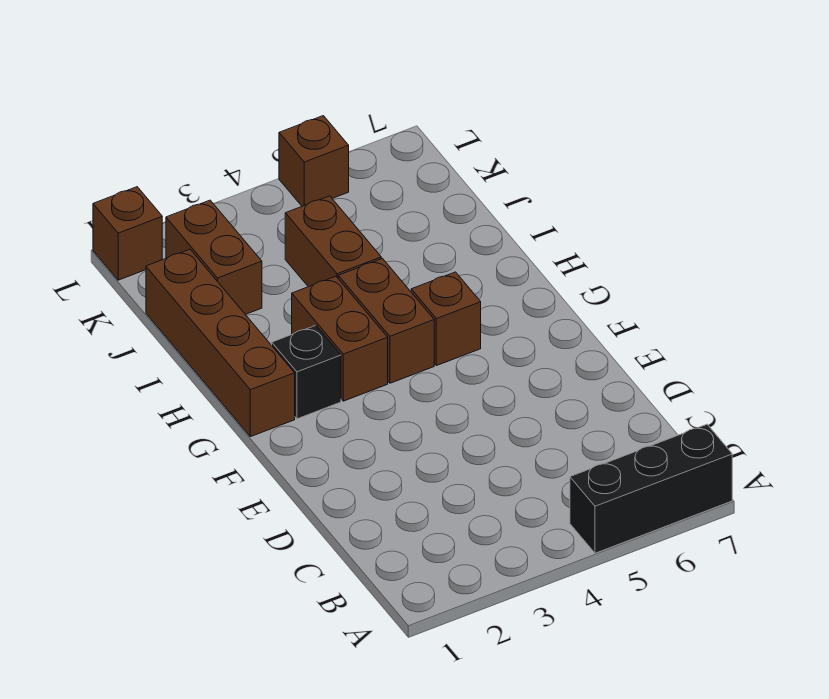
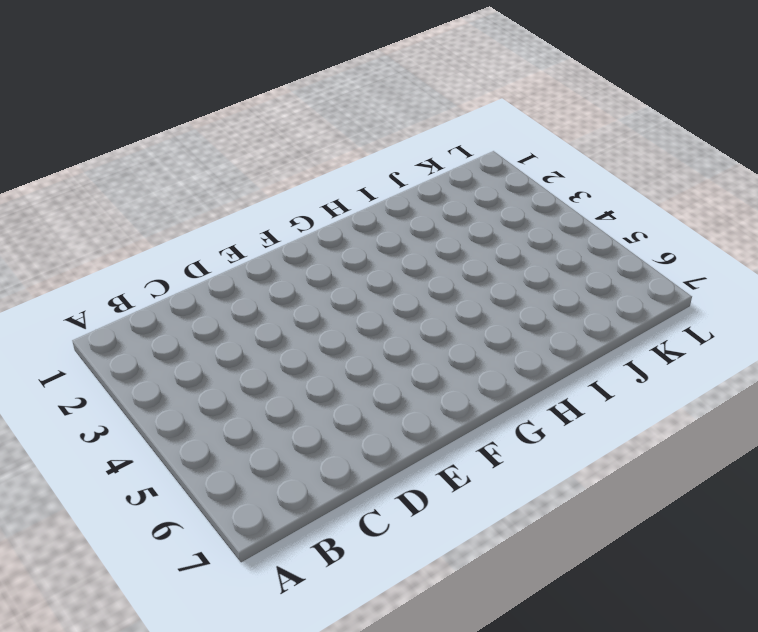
none -> black brick A5:A7 level 1
none -> brown brick G1:J1 level 1

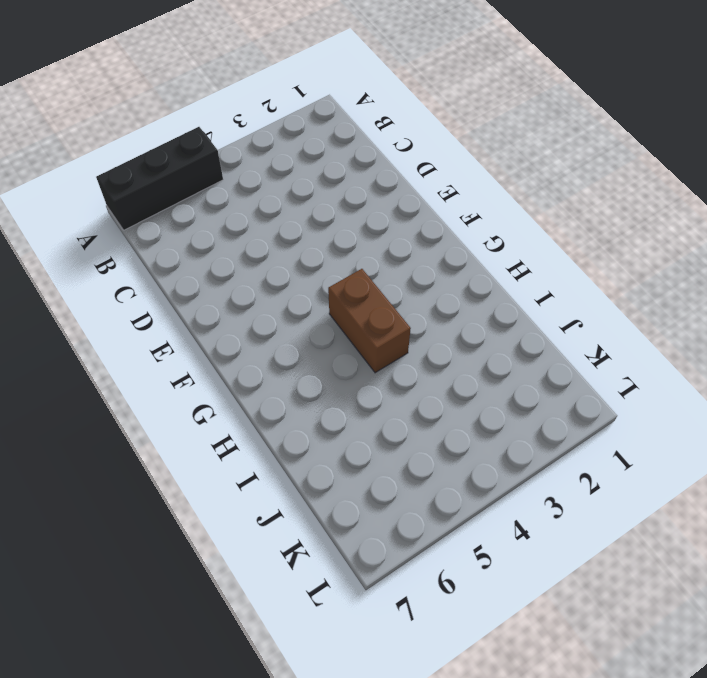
none -> brown brick G1:J1 level 1
none -> black brick G2 level 1

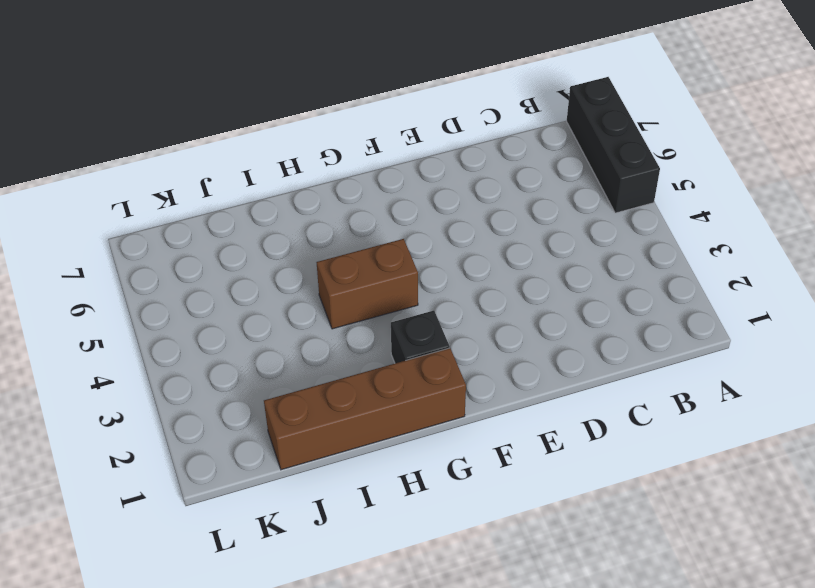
none -> brown brick G3:H3 level 1
none -> brown brick G5 level 1

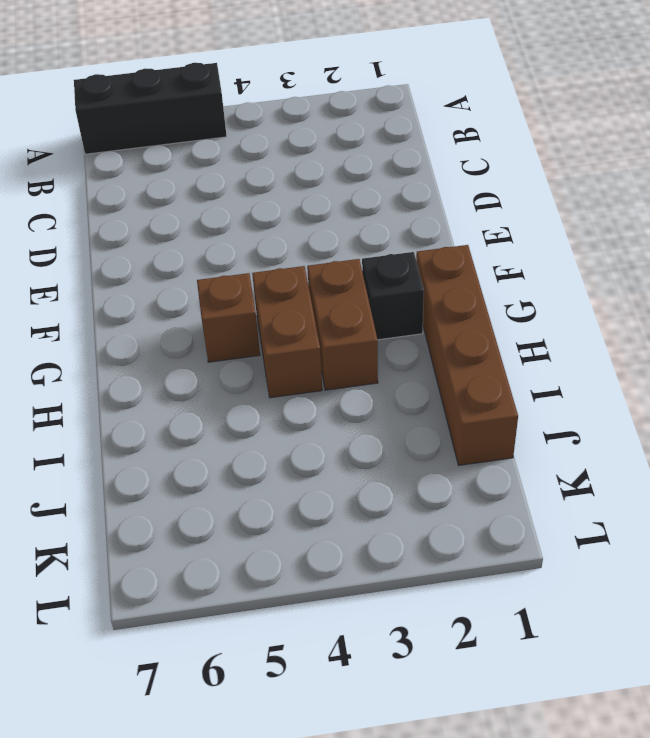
none -> brown brick I4:J4 level 1
none -> brown brick J2:K2 level 1

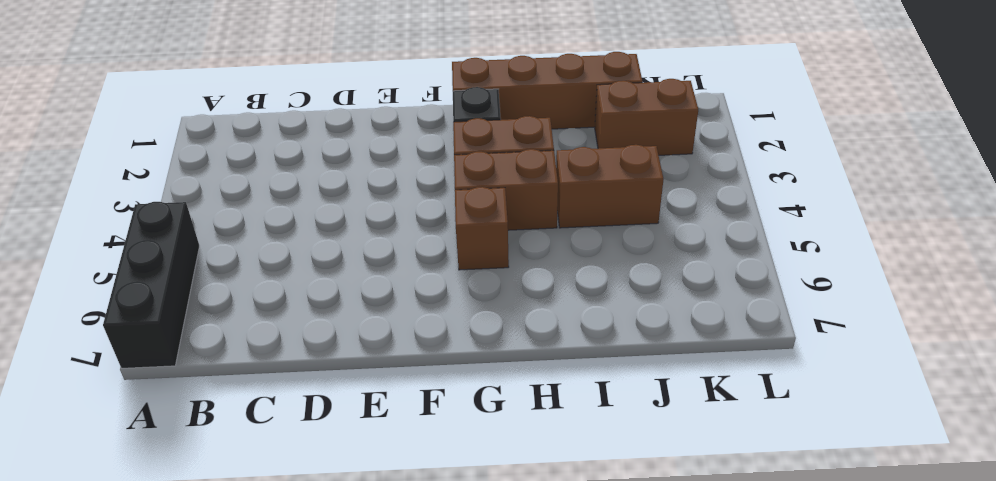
none -> brown brick L1 level 1
none -> brown brick L5 level 1

